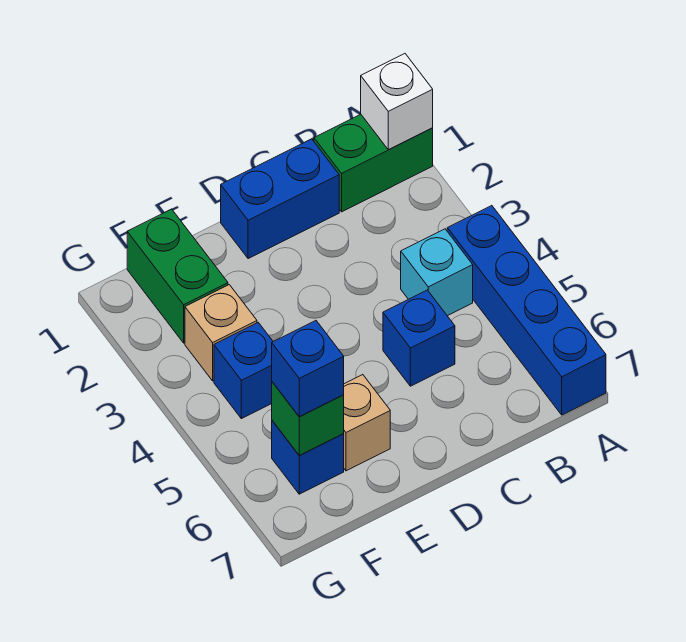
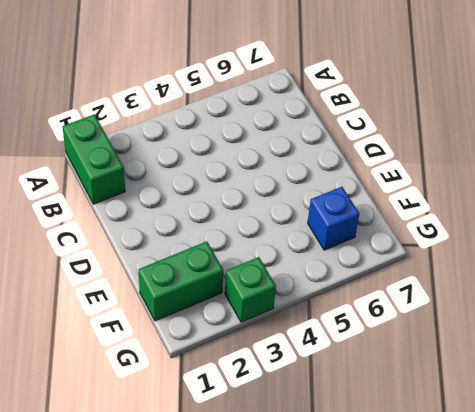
green brick G3 level 1 -> green brick F6 level 2
none -> blue brick A4:A7 level 1
none -> cyan brick B4 level 1
none -> blue brick C1:D1 level 1

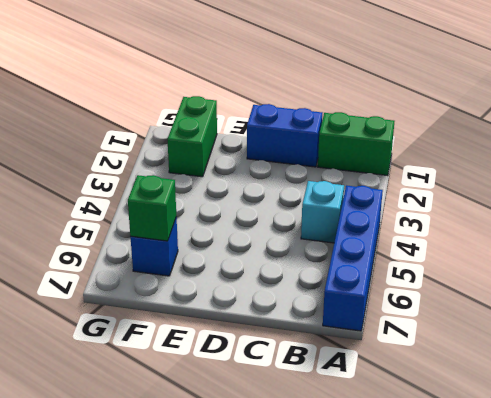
none -> blue brick C5 level 1
none -> tan brick E6 level 1
none -> tan brick F3 level 1

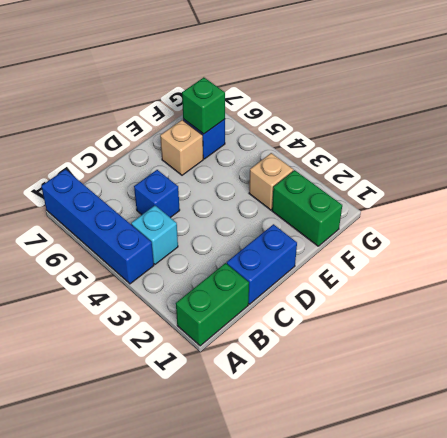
none -> blue brick F4 level 1
none -> white brick A1 level 2
none -> blue brick F6 level 3

